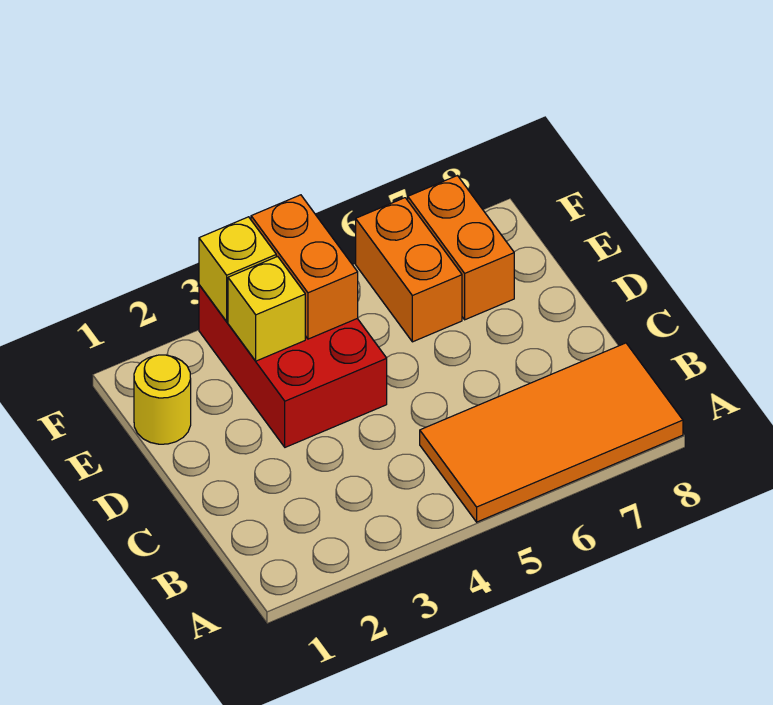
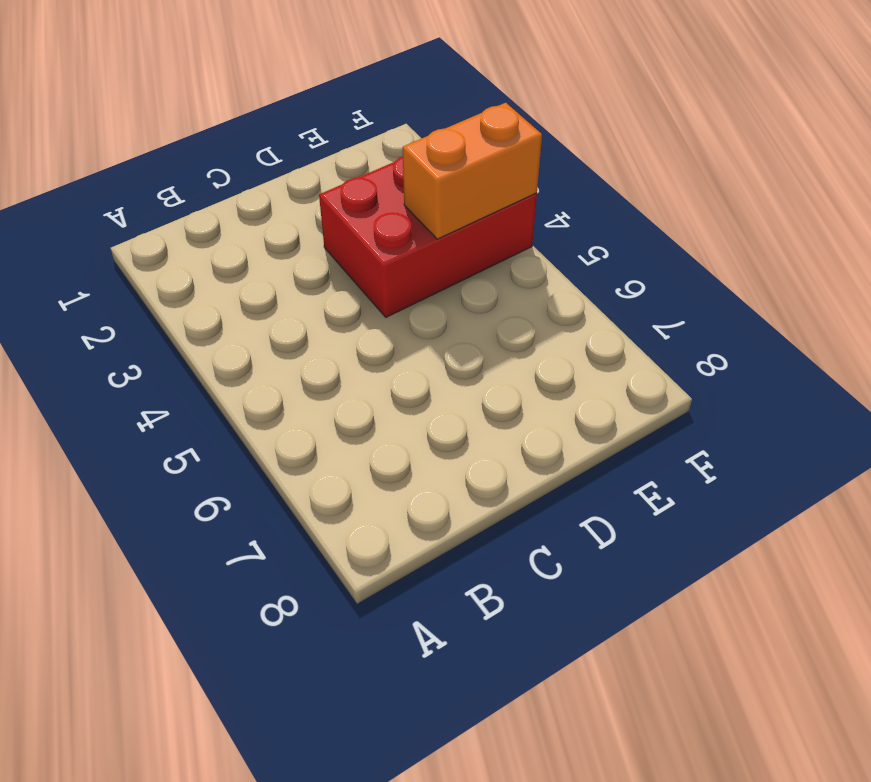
none -> orange tile A5:B8 level 1
none -> yellow round brick E1 level 1

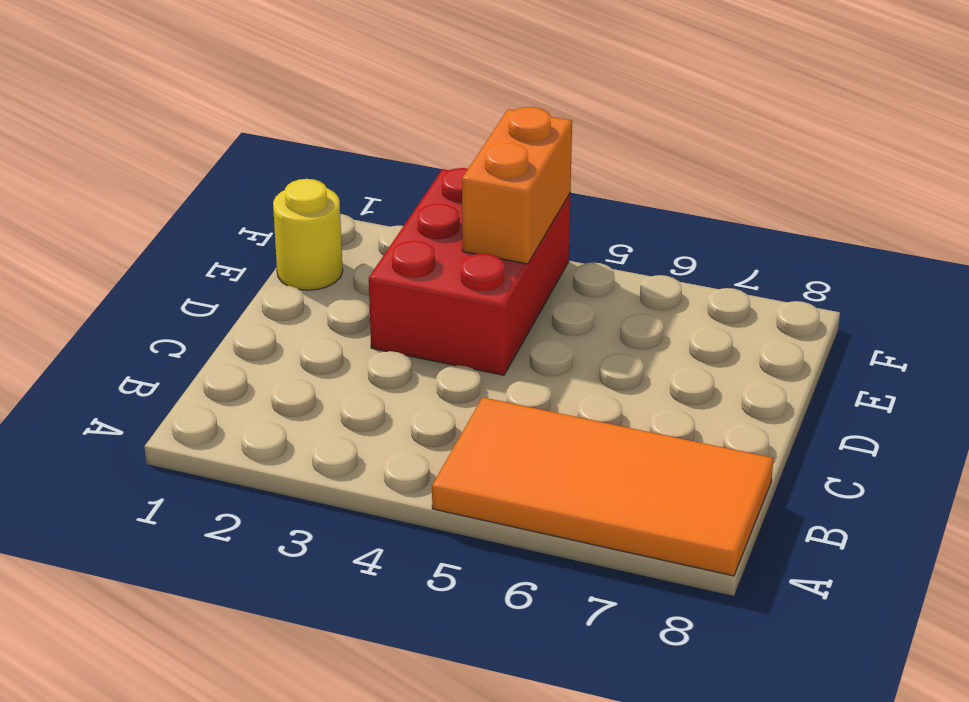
none -> orange brick E6:F6 level 1
none -> orange brick E7:F7 level 1

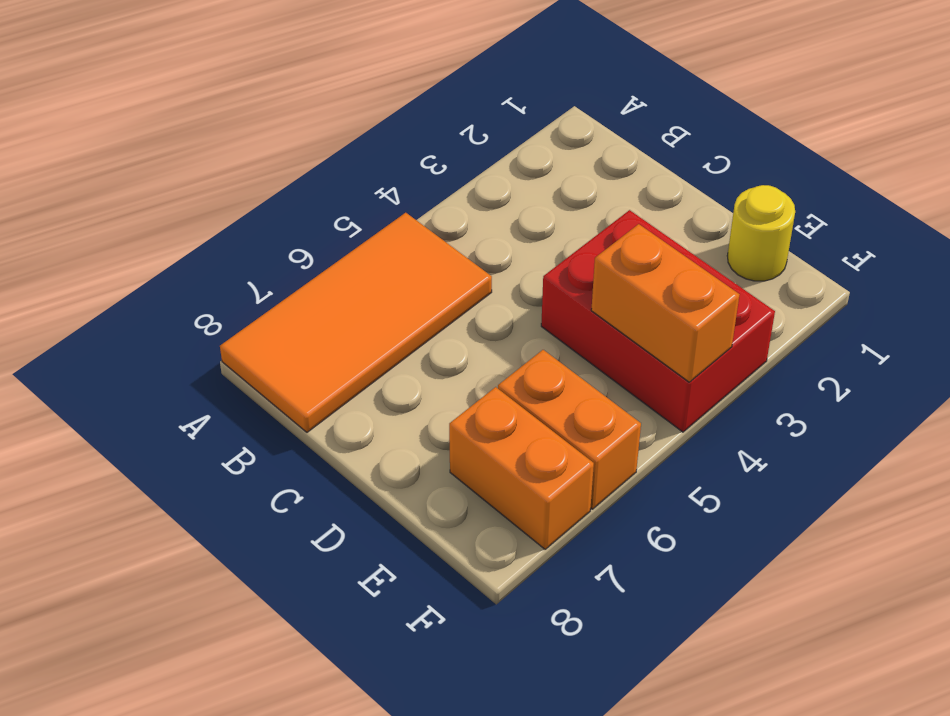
none -> yellow brick E3 level 2
none -> yellow brick F3 level 2

